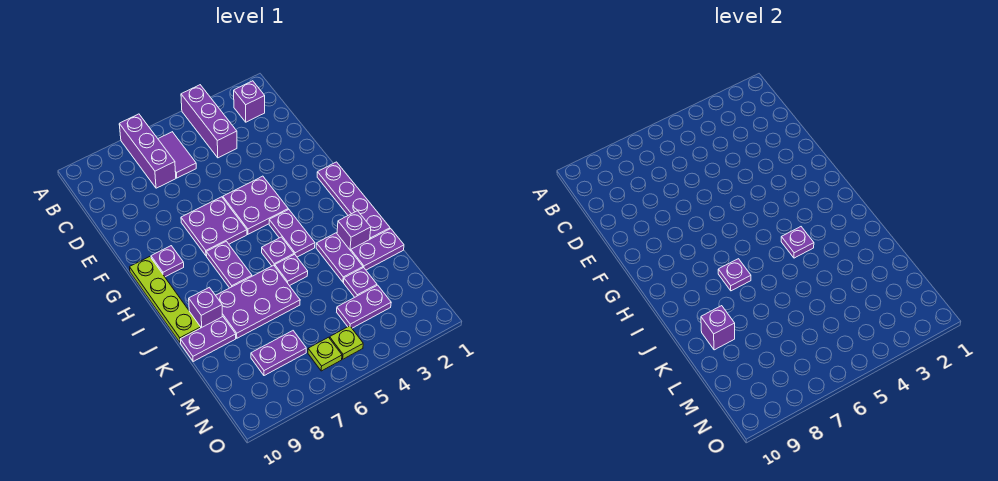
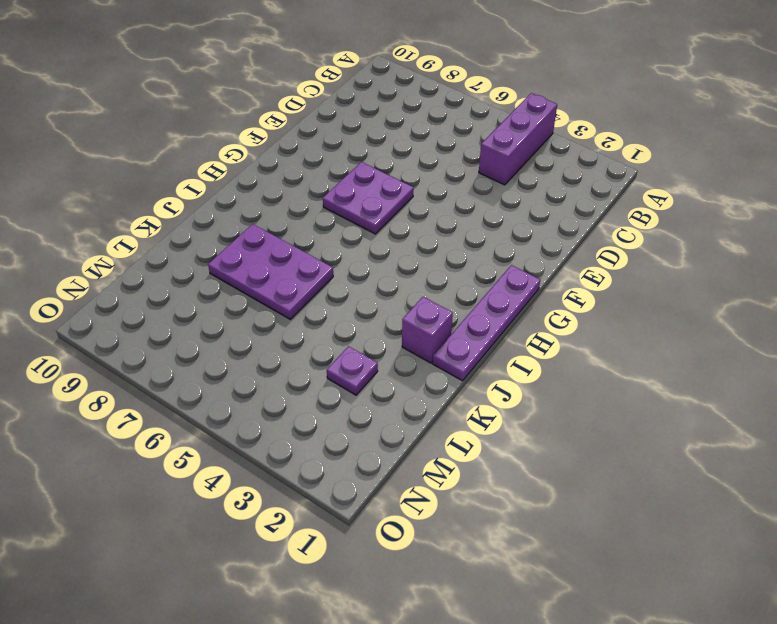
none -> purple brick A7:C7 level 1
none -> purple brick B2 level 1
none -> purple tile B6:C6 level 1

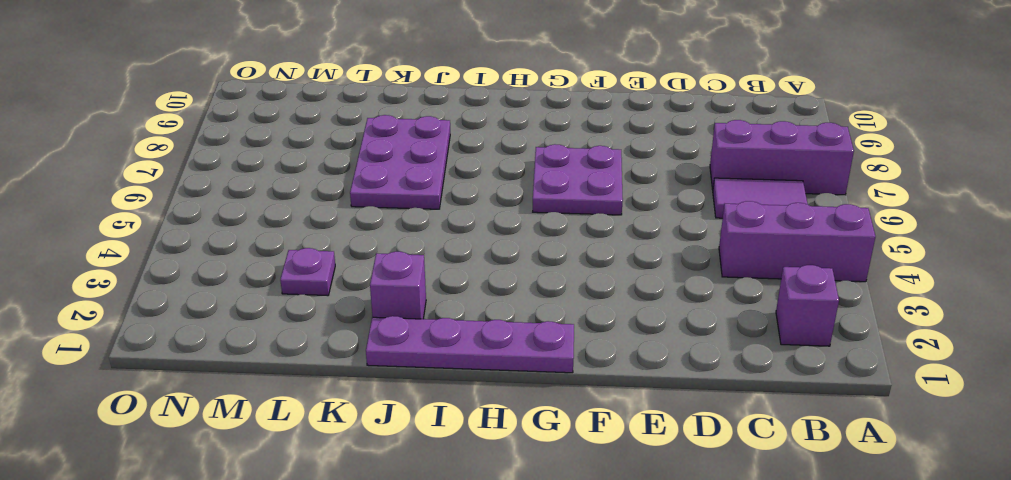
none -> purple plate F4:G5 level 1
none -> purple plate G9 level 1
none -> lime plate G10:J10 level 1

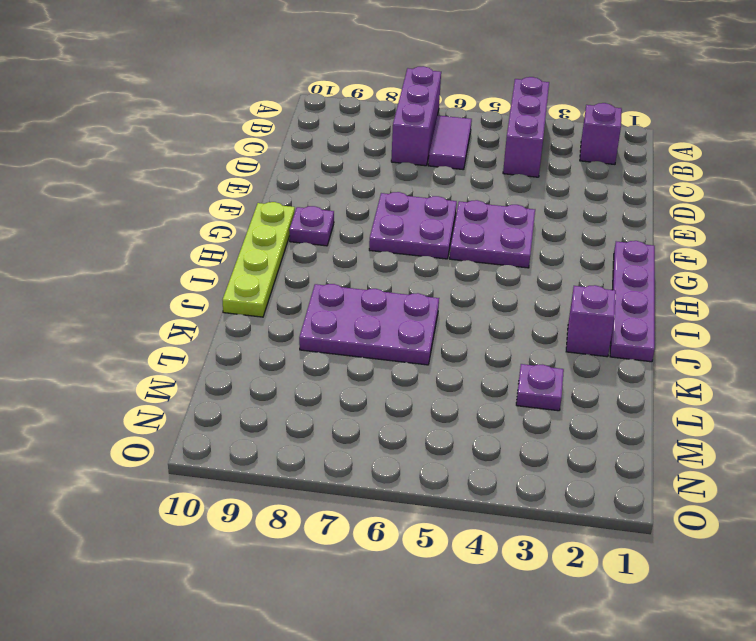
none -> purple plate H4:I4 level 1
none -> purple plate H7:I7 level 1
none -> purple plate I5 level 1

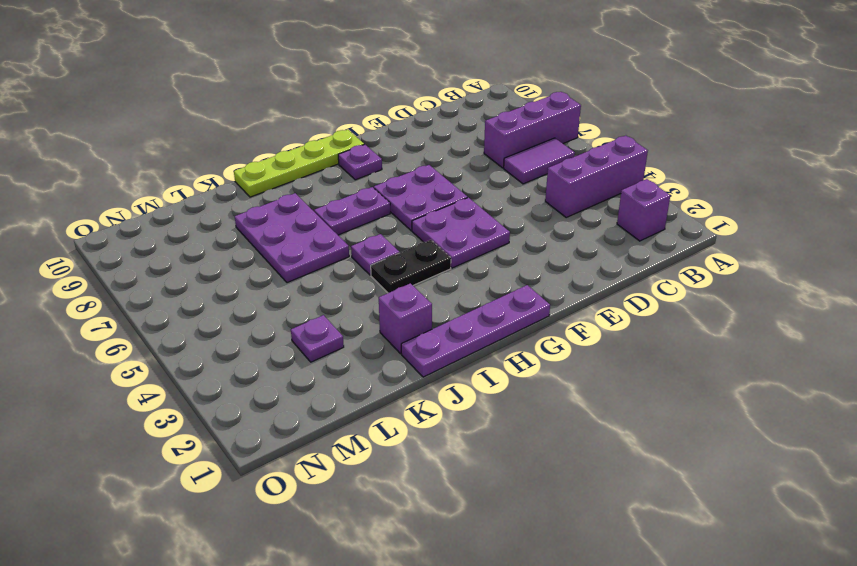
black plate H4:I4 level 1 -> purple plate H4:I4 level 1
none -> purple plate J3:K3 level 1
none -> purple plate J5 level 1
none -> purple brick J9 level 1

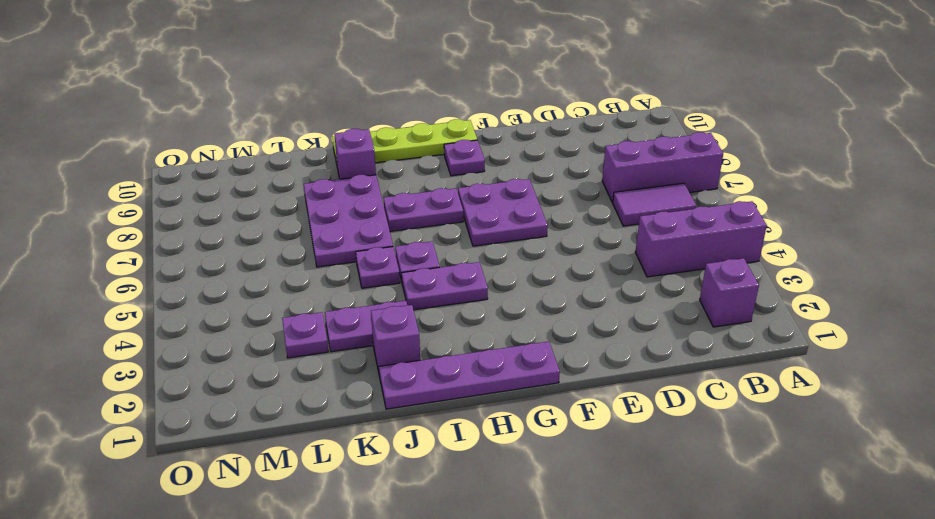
none -> purple plate F4:G5 level 1
none -> purple plate K1:K2 level 1
none -> purple plate K9:K10 level 1

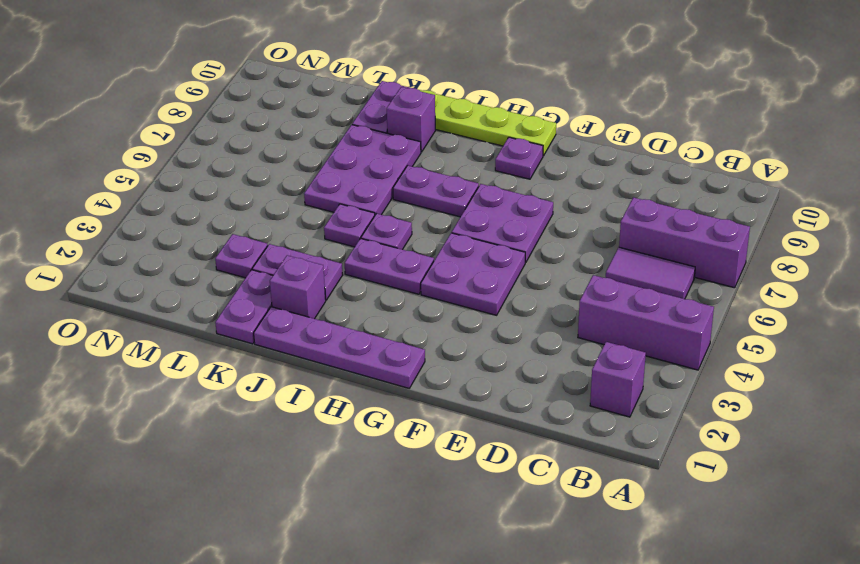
none -> purple plate M3:M4 level 1
none -> purple plate M7:M8 level 1
none -> lime plate N5 level 1

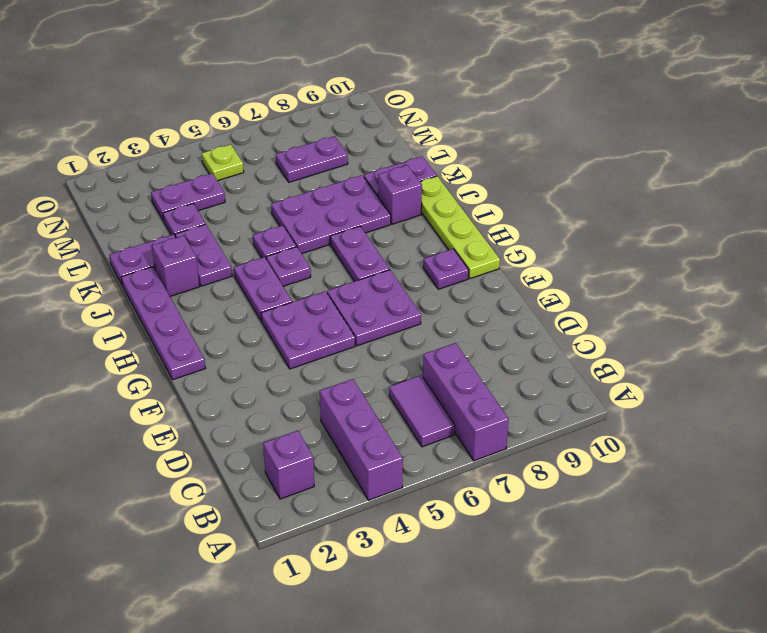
none -> lime plate N6 level 1
none -> purple plate I4 level 2
none -> purple plate I7 level 2

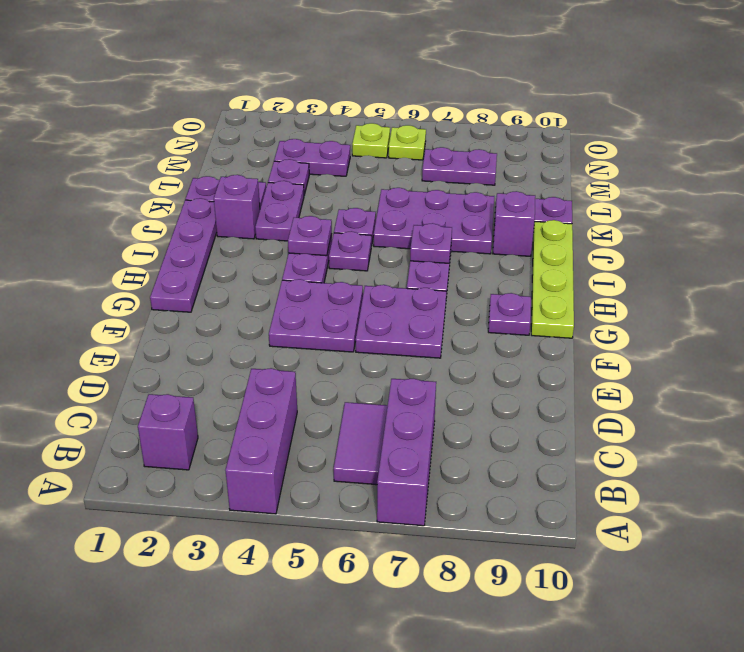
none -> purple brick K9 level 2

